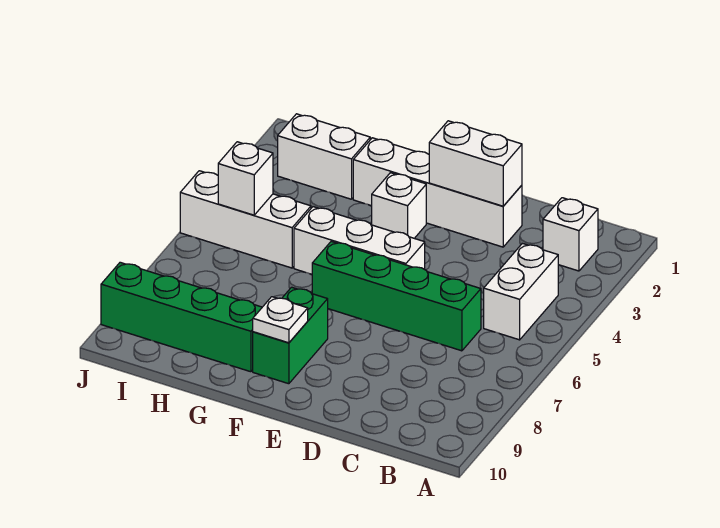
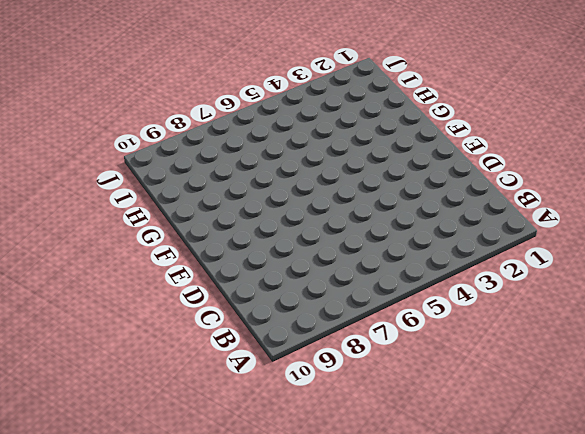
none -> white brick B2 level 1
none -> white brick B4:B5 level 1
none -> green brick C6:F6 level 1

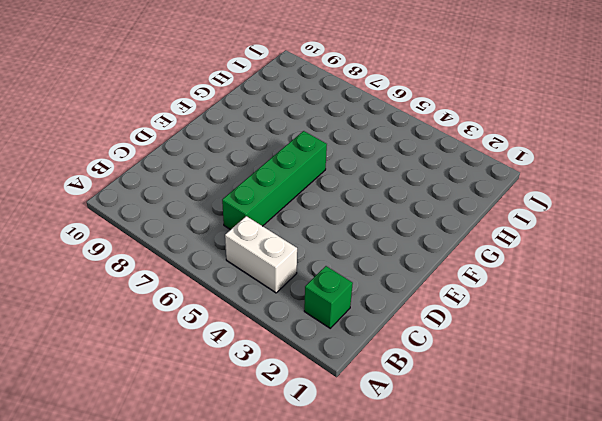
green brick B2 level 1 -> white brick B2 level 1
none -> white brick D2:G2 level 1
none -> white brick E5:G5 level 1
none -> white brick F3 level 1

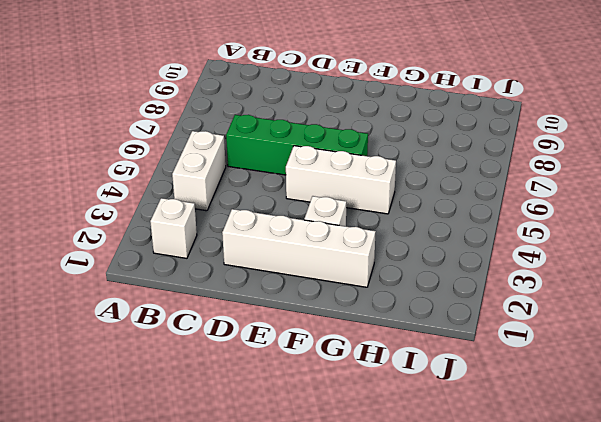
none -> green brick F8:F9 level 1
none -> green brick G9:J9 level 1
none -> white brick H2:I2 level 1

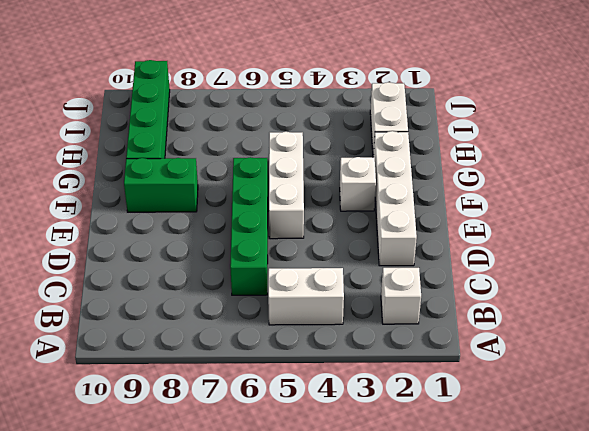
none -> white brick H5:J5 level 1
none -> white brick D2:E2 level 2
none -> white plate F9 level 2

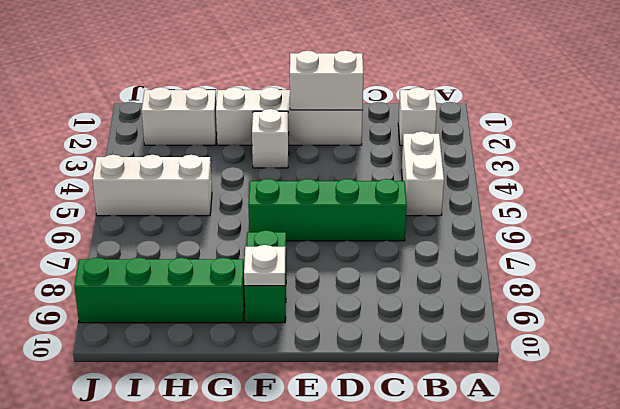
none -> white brick E5:G5 level 1
none -> white brick I5 level 2

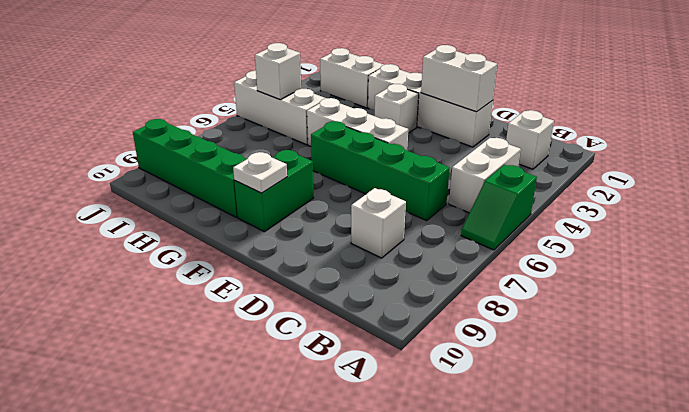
green slope A5:A6 level 1 top 5 -> none
white brick C8 level 1 -> none

